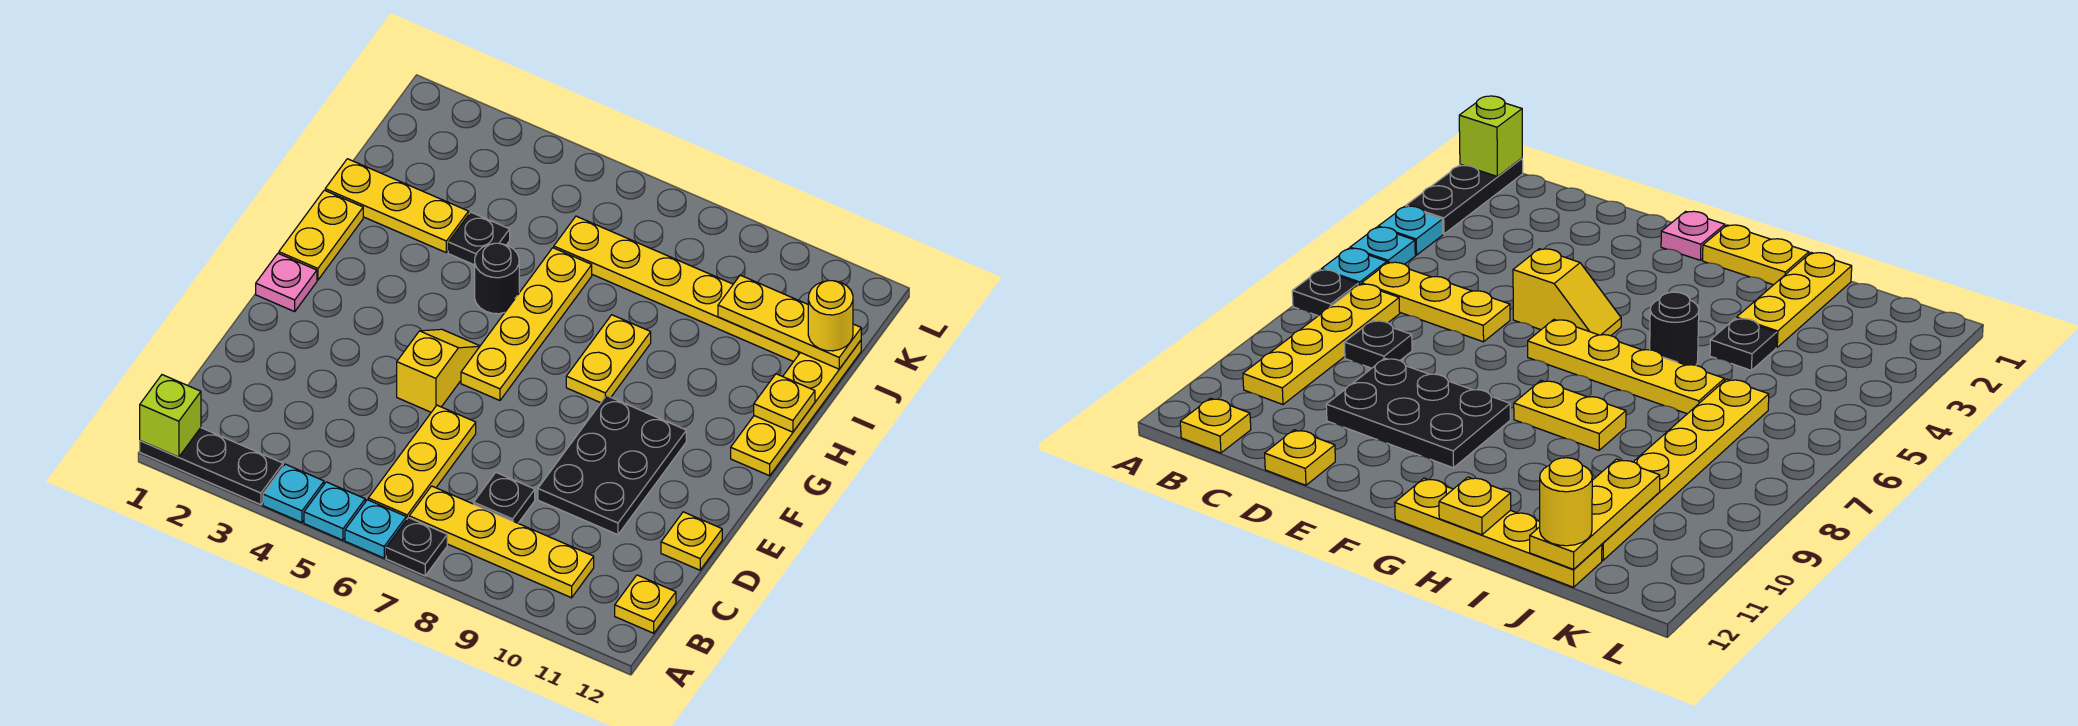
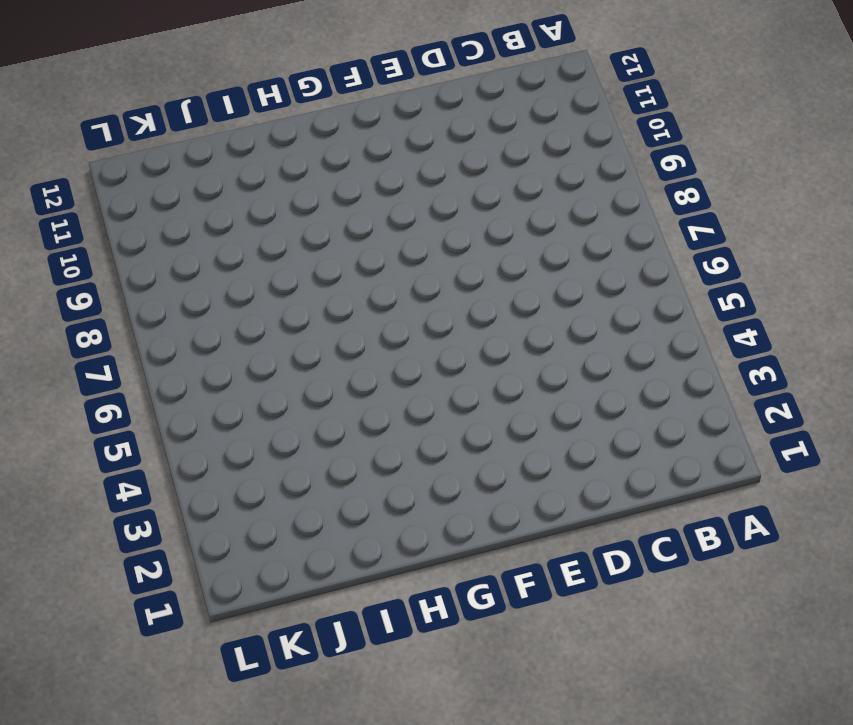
none -> black plate A1:A3 level 1
none -> cyan plate A4 level 1
none -> cyan plate A5 level 1

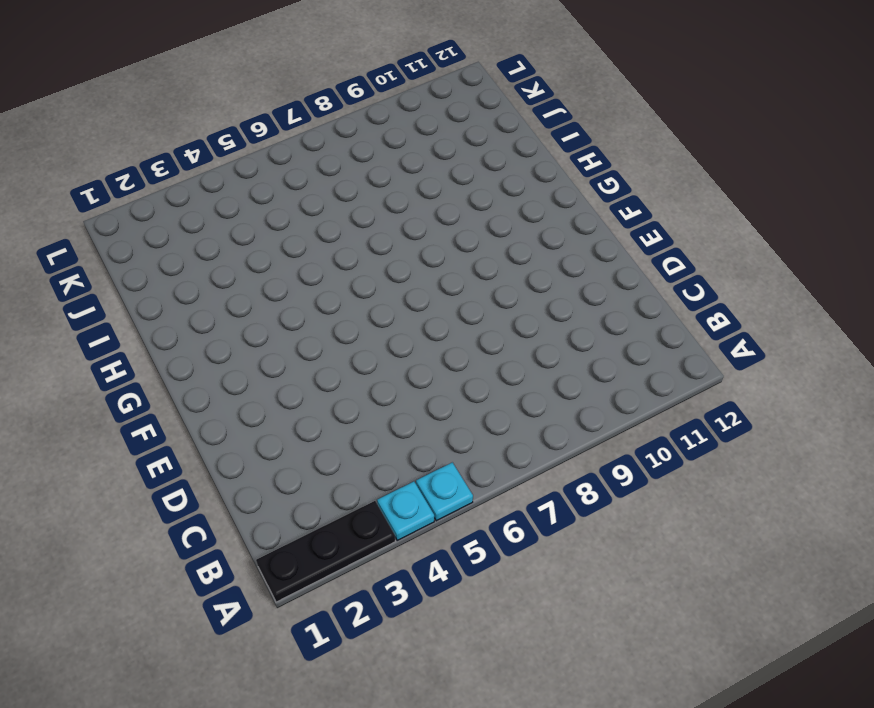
none -> cyan plate A6 level 1
none -> black plate A7 level 1
none -> yellow plate B6:D6 level 1

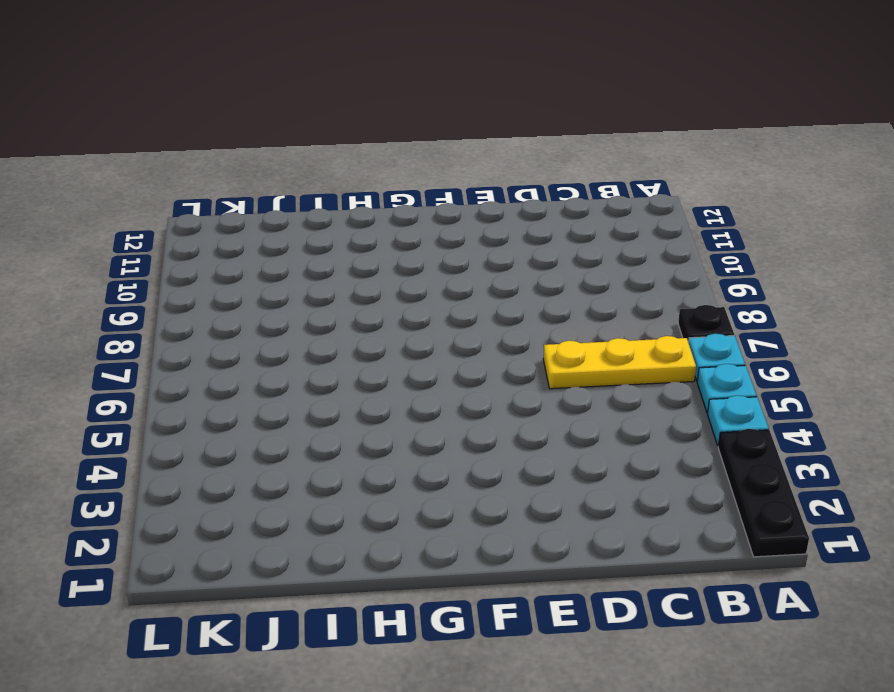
none -> yellow plate B7:B10 level 1
none -> yellow plate B12 level 1
none -> black plate C8 level 1

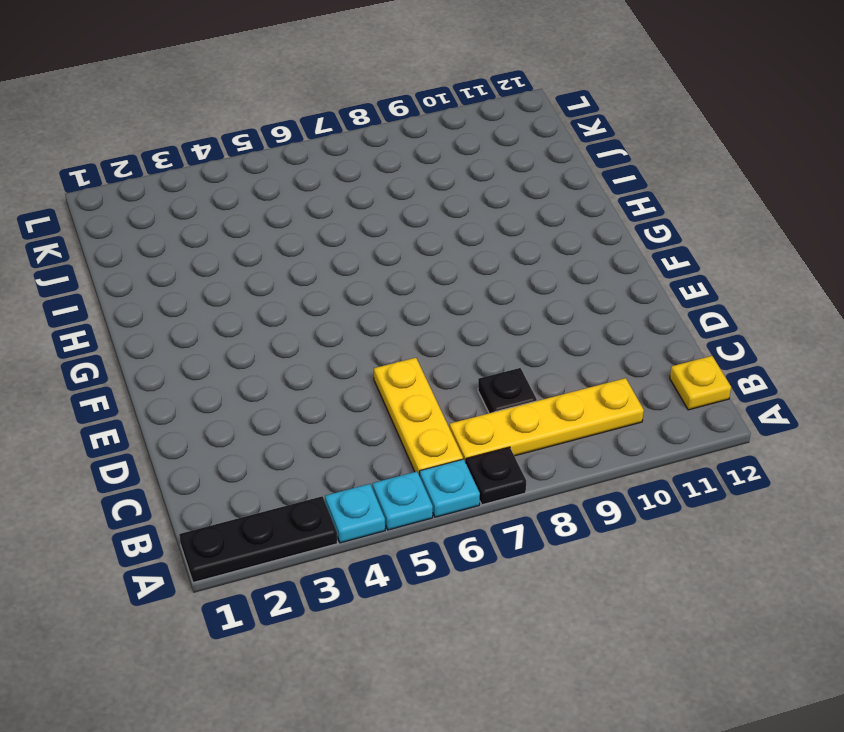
none -> black plate D9:F10 level 1
none -> yellow plate D12 level 1
none -> yellow slope E5:F5 level 1 top E

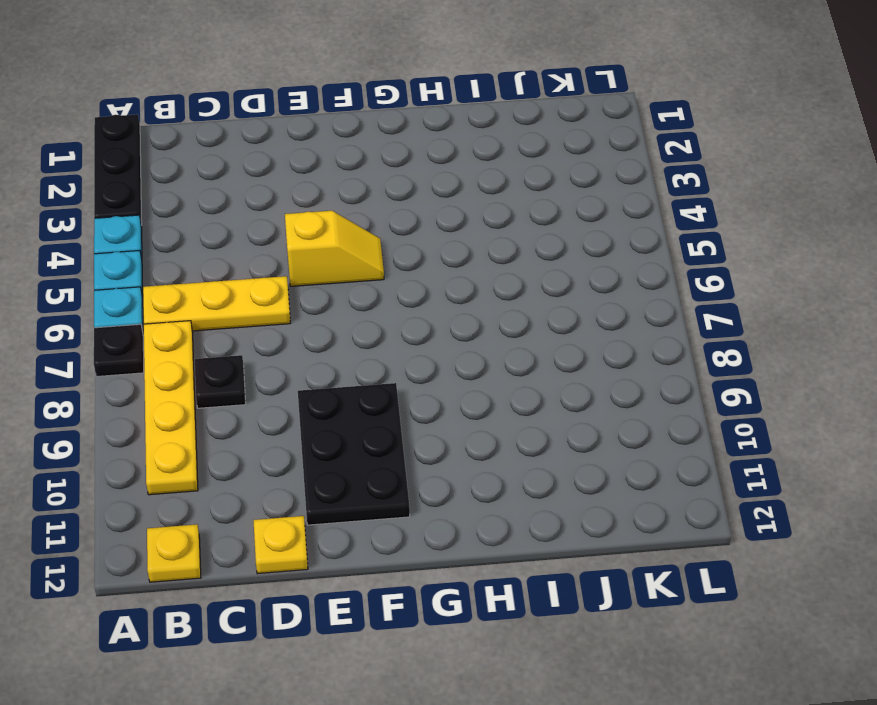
black plate E9:F11 level 1 -> black plate D9:F10 level 1
none -> pink plate F1 level 1
none -> yellow plate F6:I6 level 1
none -> yellow plate G1:H1 level 1

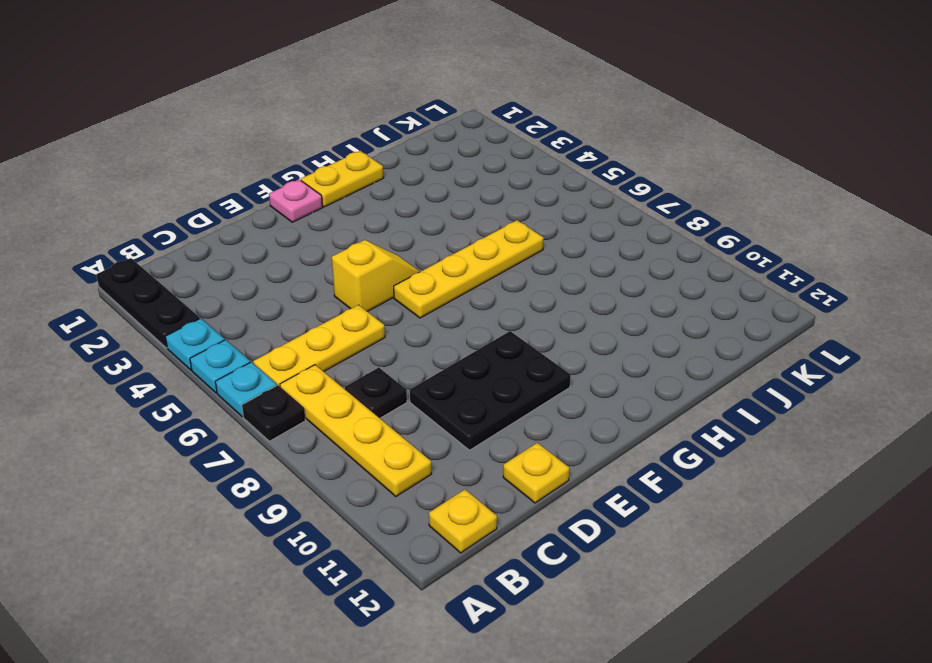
none -> yellow plate G8:H8 level 1
none -> yellow plate G12:J12 level 1
none -> black round brick H5 level 1

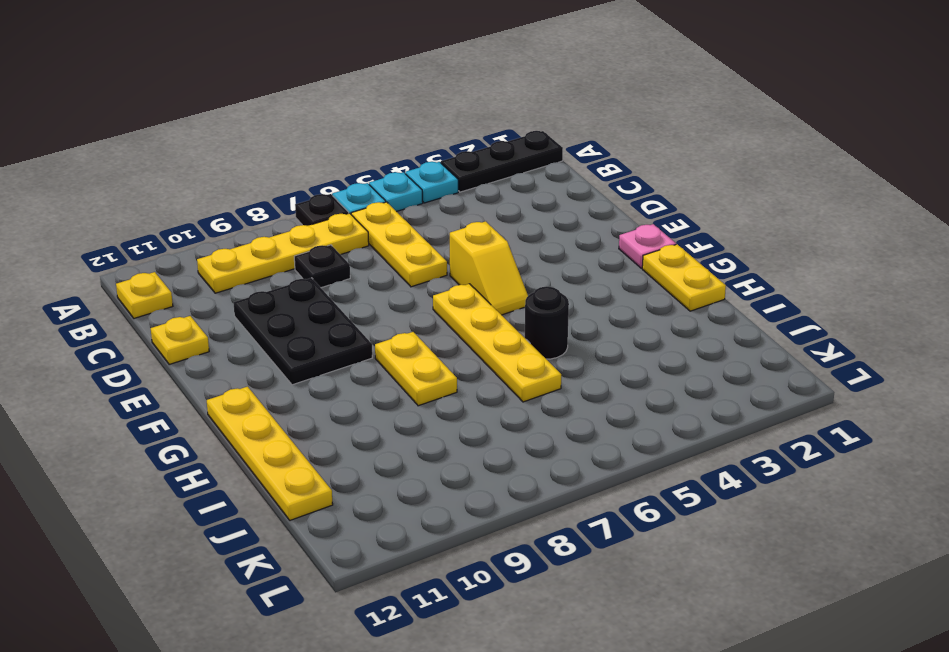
none -> yellow plate I1:I3 level 1
none -> black plate I4 level 1
none -> yellow plate J6:J11 level 1

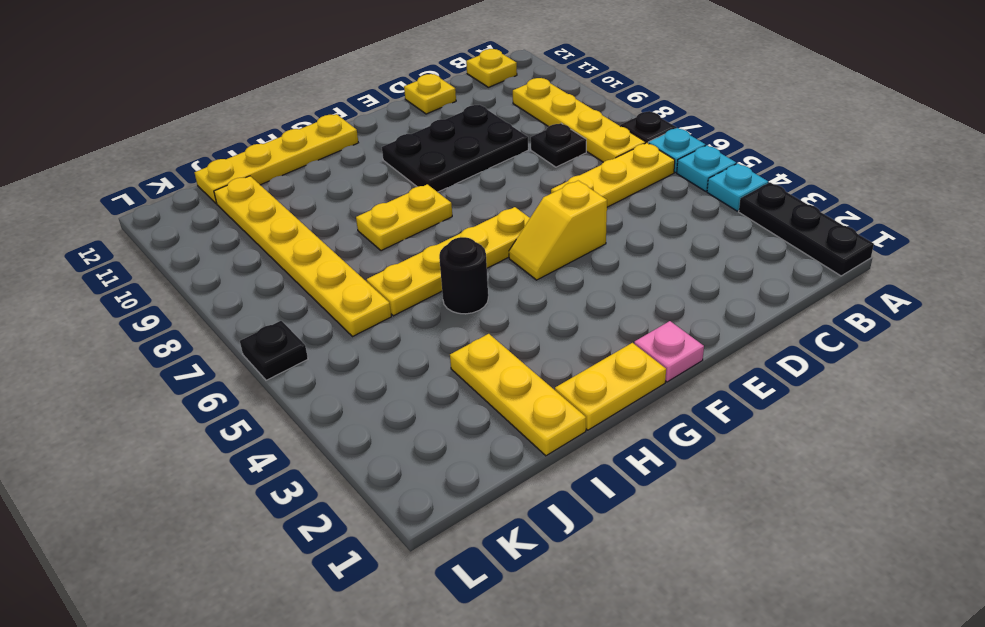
black plate L6 level 1 -> black plate I4 level 1
none -> lime brick A1 level 2
none -> yellow plate H12 level 2
none -> yellow plate J10:J12 level 2

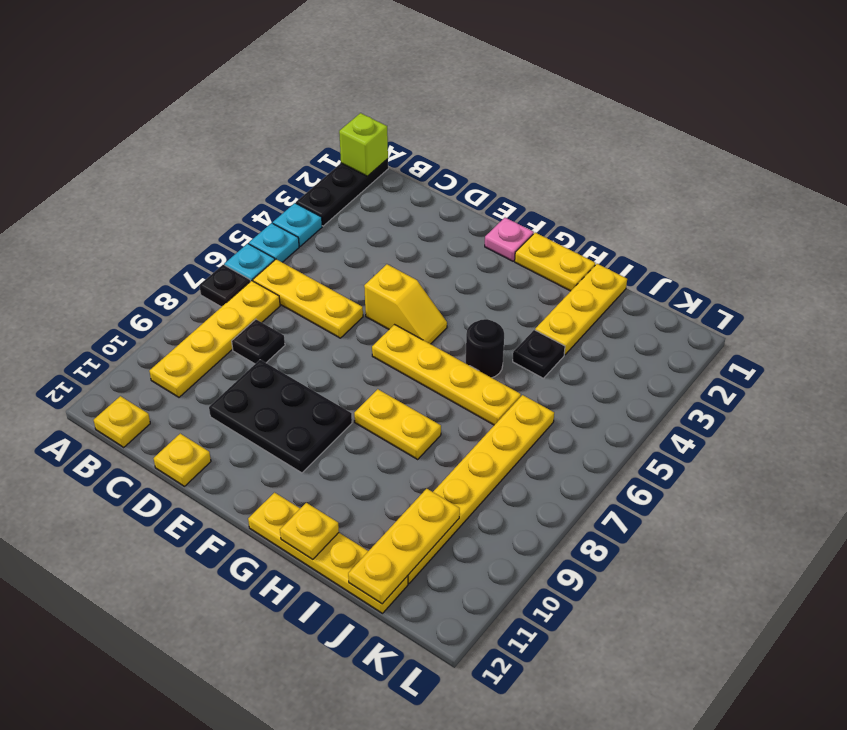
none -> yellow round brick J12 level 3

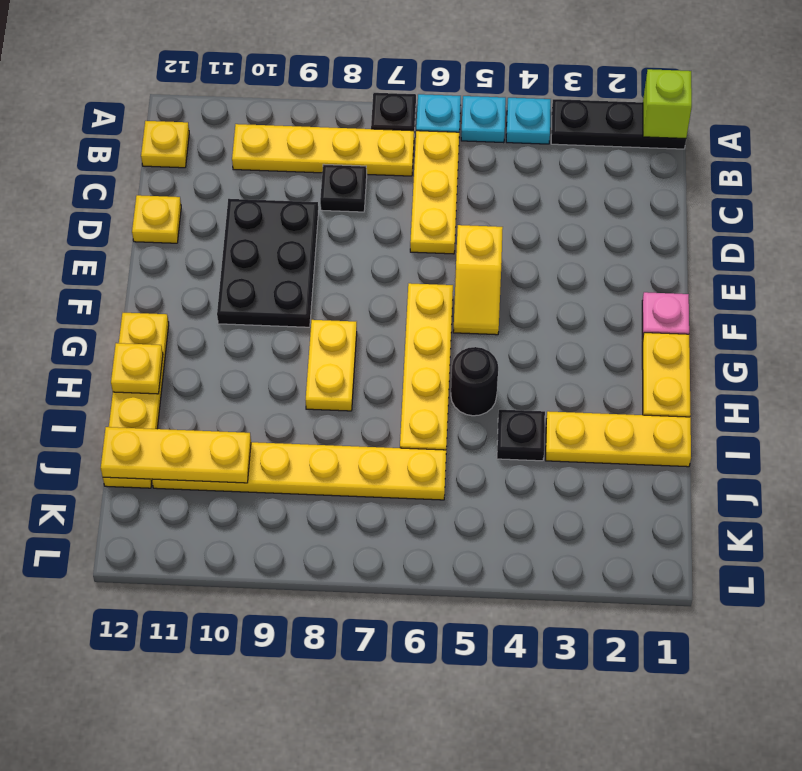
none -> yellow round brick J12 level 3

